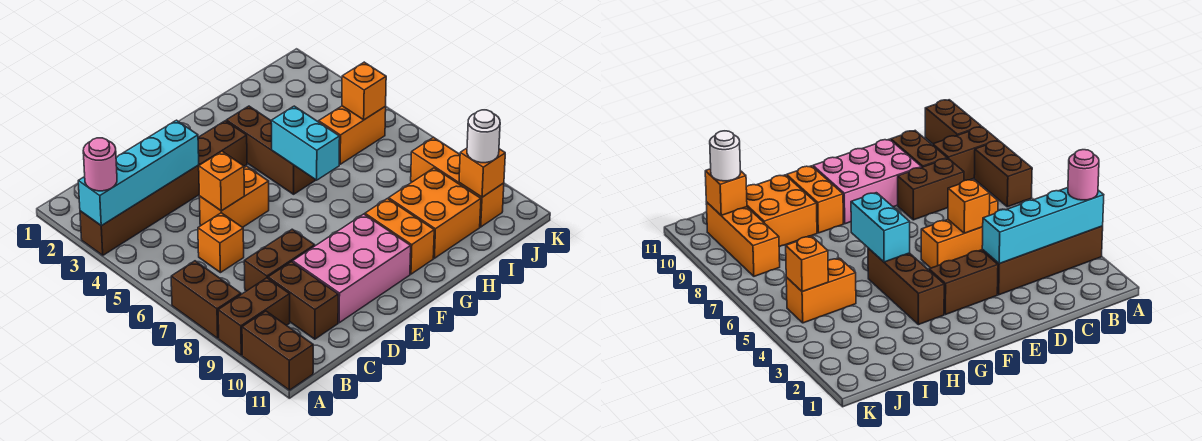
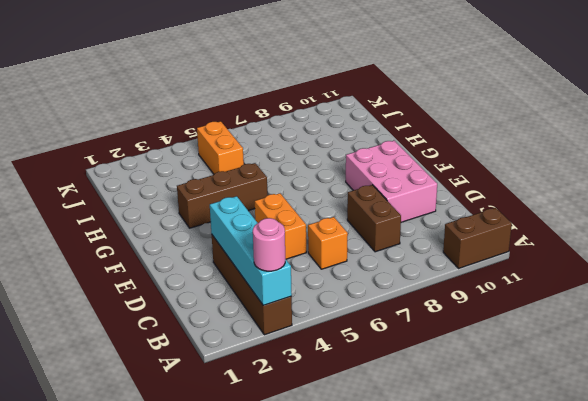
none -> brown brick A7:A8 level 1
none -> brown brick A9:B9 level 1
none -> brown brick C9:C10 level 1

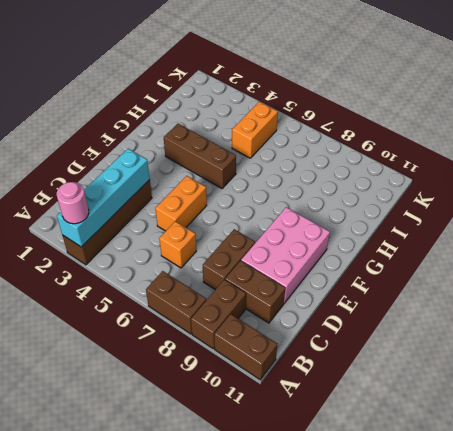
none -> brown brick E3:F3 level 1
none -> orange brick G9:G10 level 1
none -> orange brick H9:I10 level 1

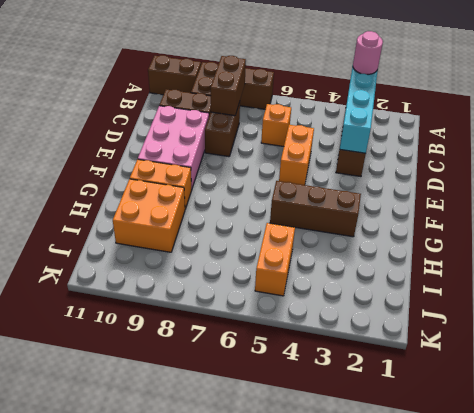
brown brick B8:C8 level 2 -> brown brick E3:F3 level 1
none -> orange brick J8:J10 level 1
none -> orange brick D5 level 2
none -> cyan brick G5:G6 level 2

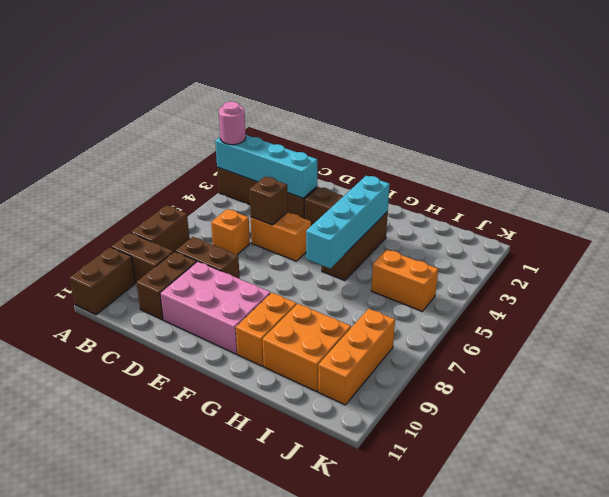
brown brick D5 level 2 -> orange brick D5 level 2
cyan brick G3:G6 level 2 -> cyan brick G5:G6 level 2
none -> orange brick J5 level 2
none -> orange brick J10 level 2
none -> white round brick J10 level 3

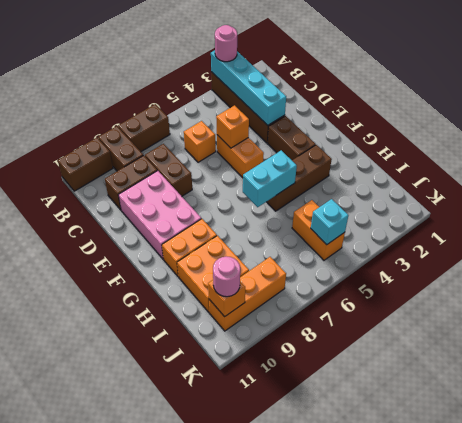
cyan brick J5 level 2 -> orange brick J5 level 2
pink round brick J10 level 3 -> white round brick J10 level 3

